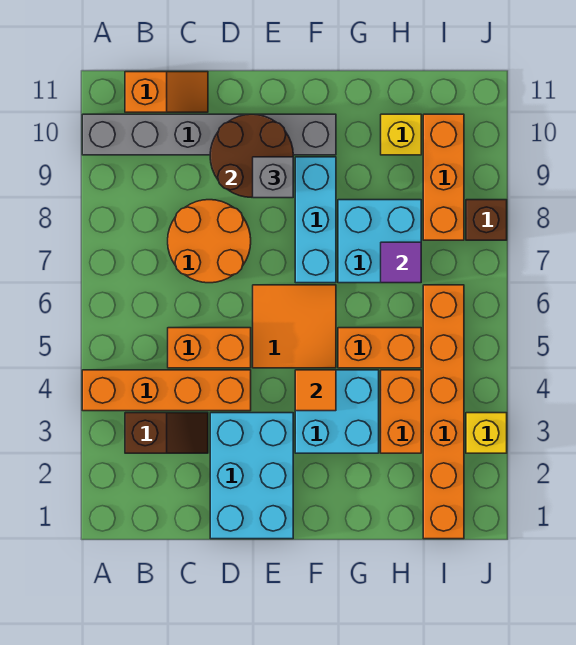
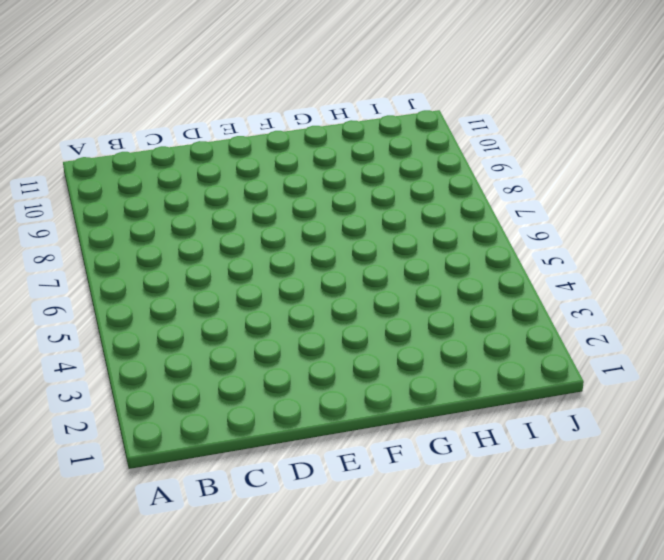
none -> orange brick A4:D4 level 1
none -> grey brick A10:F10 level 1
none -> brown slope B3:C3 level 1 top B

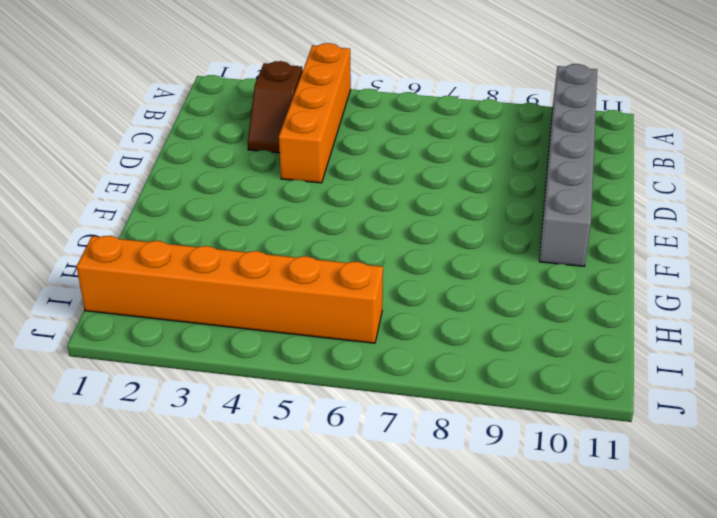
none -> orange slope B11:C11 level 1 top B
none -> orange brick C5:D5 level 1
none -> orange round brick C7:D8 level 1

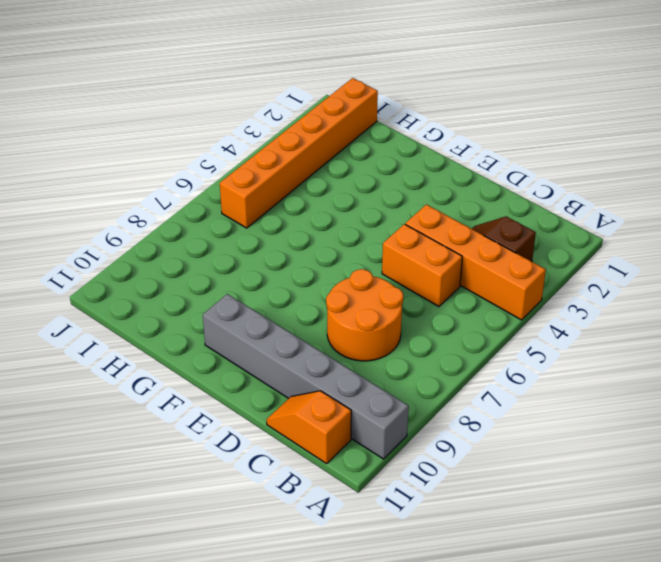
none -> cyan brick D1:E3 level 1
none -> orange tile E5:F6 level 1
none -> cyan brick F3:G4 level 1

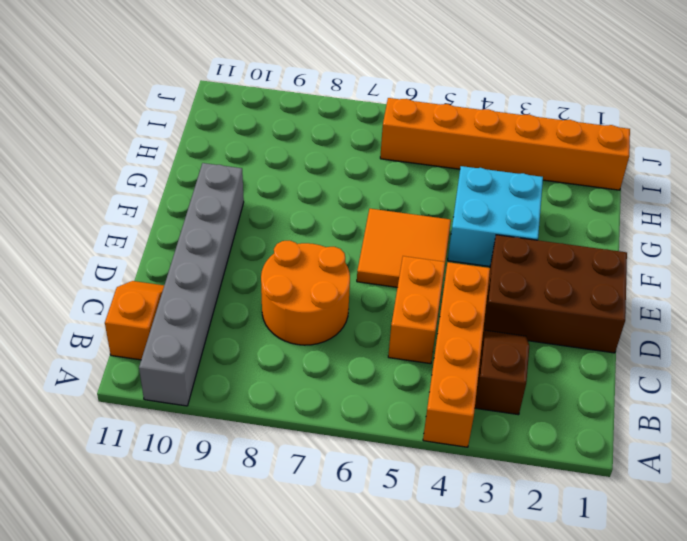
brown brick D1:E3 level 1 -> cyan brick D1:E3 level 1
none -> cyan brick F7:F9 level 1
none -> orange brick G5:H5 level 1
none -> cyan brick G7:H8 level 1

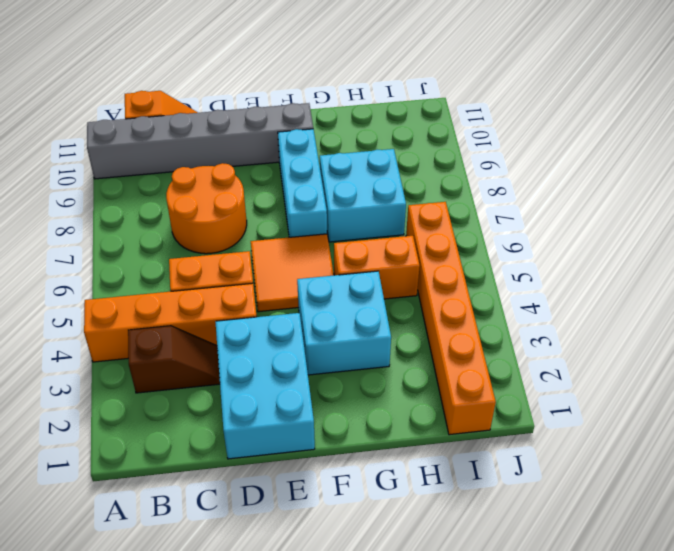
none -> orange brick H3:H4 level 1
none -> yellow brick H10 level 1
none -> orange brick I8:I10 level 1

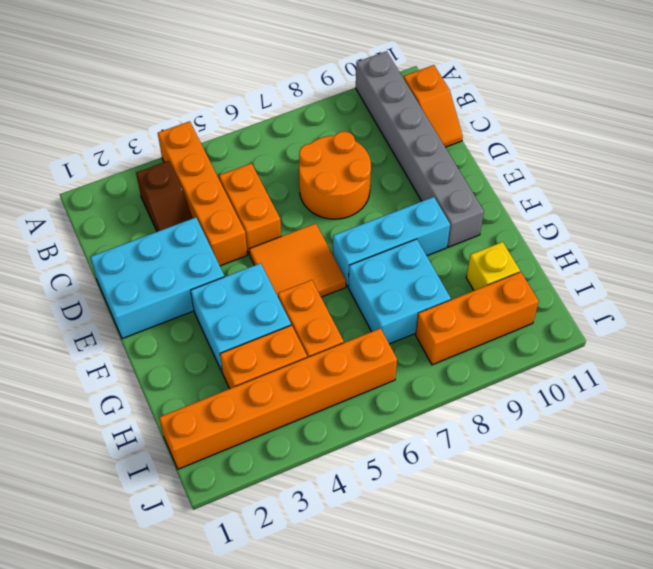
none -> yellow brick J3 level 1
none -> brown brick J8 level 1
none -> brown round brick D9:E10 level 2

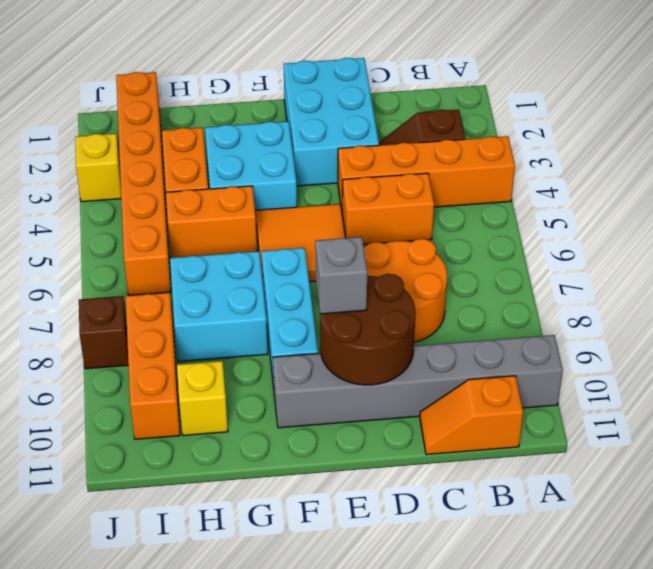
none -> orange tile F4 level 2
none -> purple tile H7 level 2

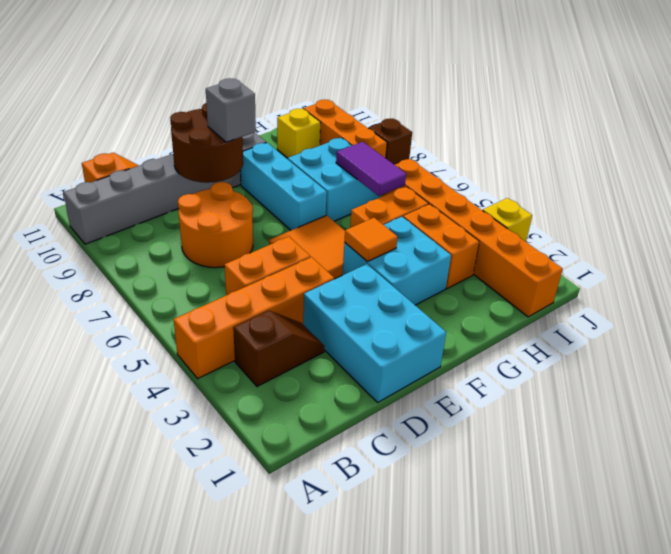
purple tile H6:H7 level 2 -> purple tile H7 level 2

